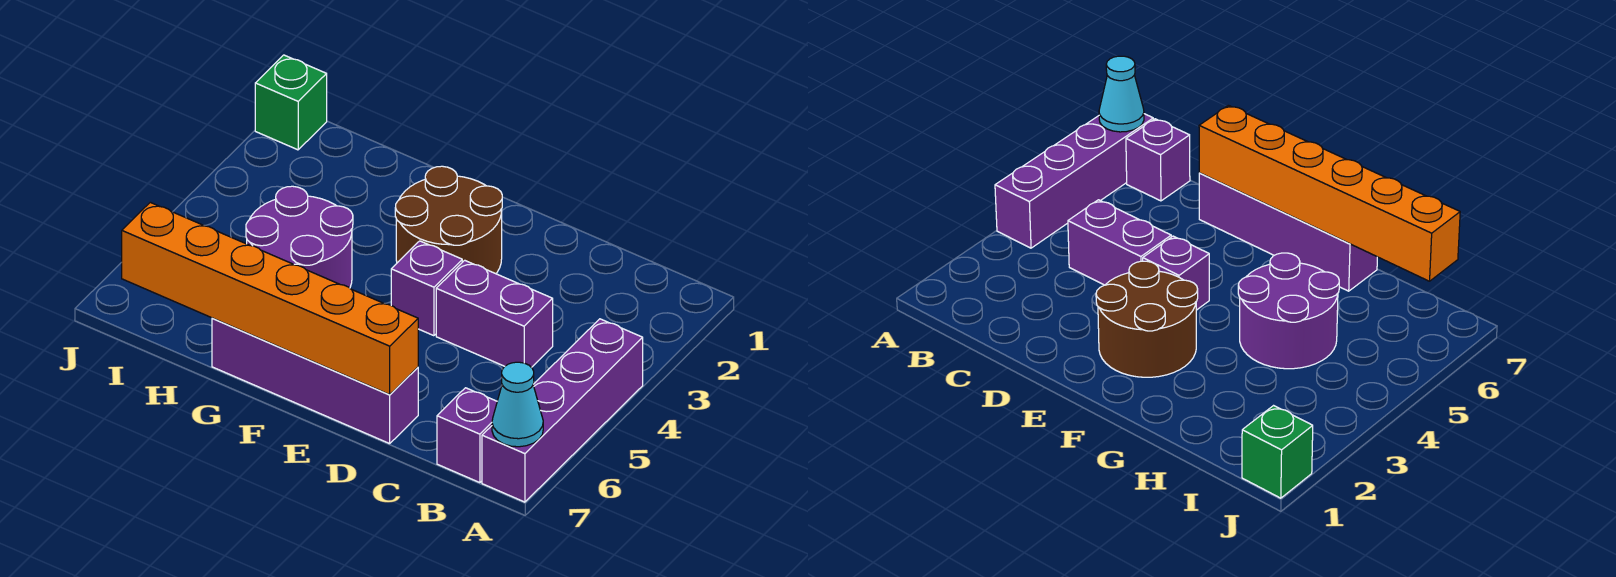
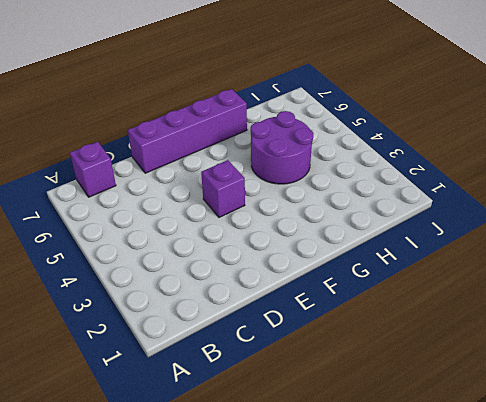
none -> purple brick A4:A7 level 1
none -> purple brick C4:D4 level 1

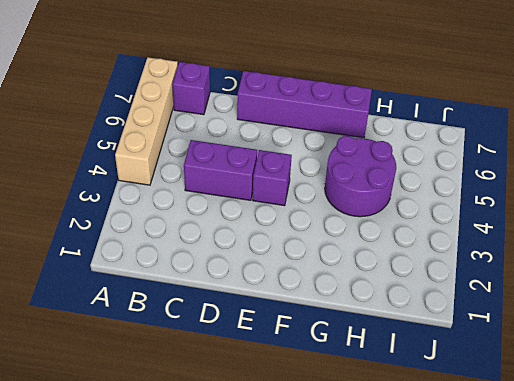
tan brick A4:A7 level 1 -> purple brick A4:A7 level 1
none -> brown round brick E2:F3 level 1
none -> green brick J1 level 1

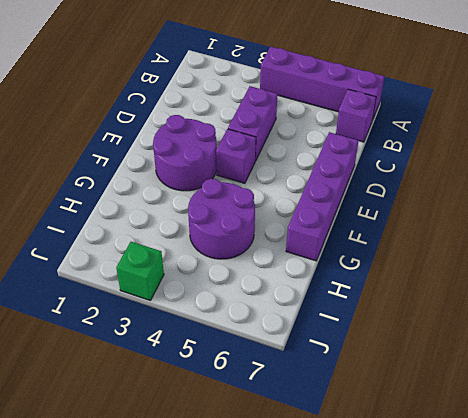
purple round brick E2:F3 level 1 -> brown round brick E2:F3 level 1
green brick J3 level 1 -> green brick J1 level 1
none -> cyan cone A7 level 2
none -> orange brick D7:I7 level 2

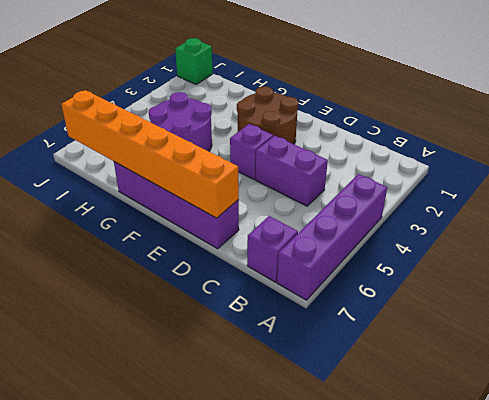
none -> cyan cone A7 level 2

